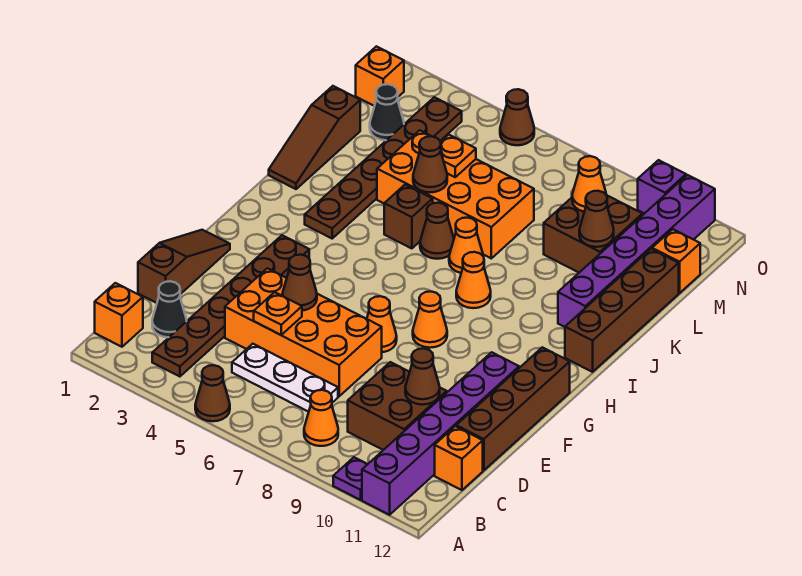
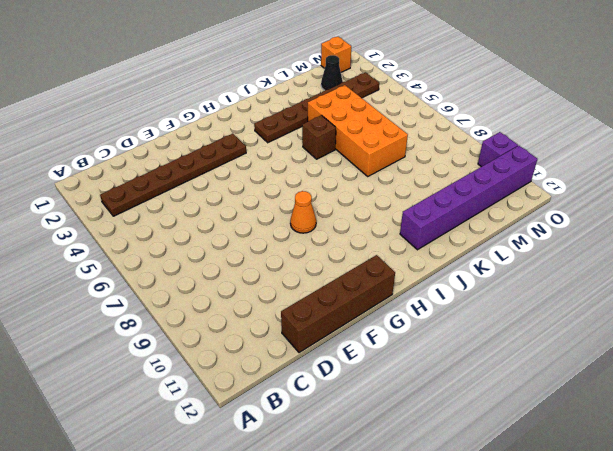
none -> brown cone A5 level 1
none -> purple plate A10 level 1
none -> purple brick A11:F11 level 1
none -> orange brick B1 level 1

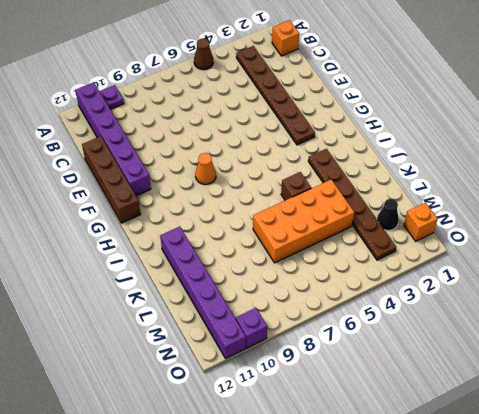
none -> orange cone B8 level 1
none -> black cone C2 level 1
none -> white plate C5:C7 level 1
none -> brown brick C9:D10 level 1

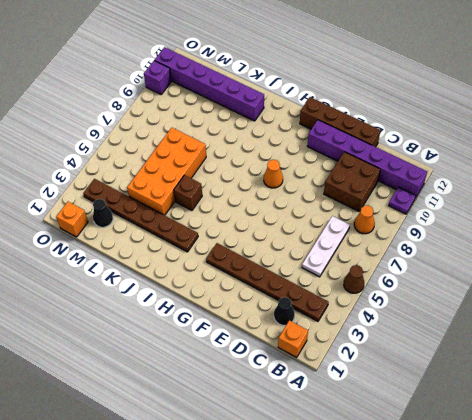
none -> orange brick C12 level 1
none -> brown slope D1:F1 level 1 top D
none -> orange brick D4:E7 level 1
none -> orange cone F7 level 1

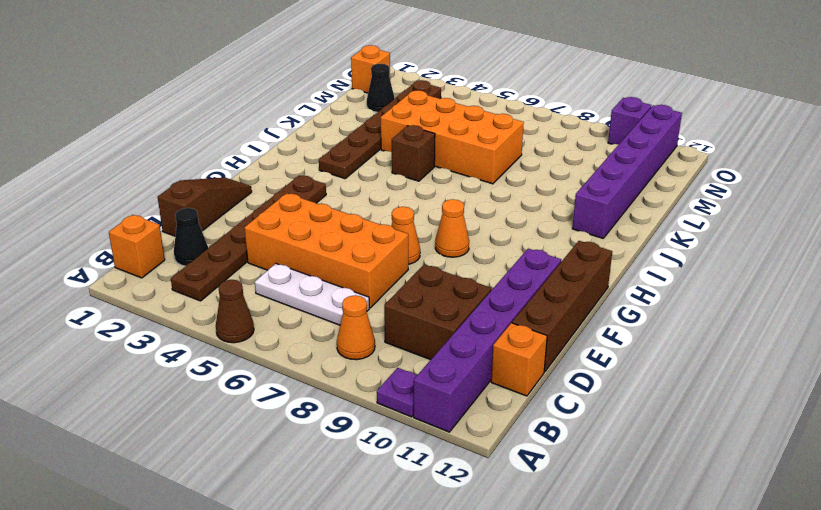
none -> orange cone I8 level 1
none -> brown brick I12:L12 level 1
none -> brown slope J1:L1 level 1 top L
none -> brown cone J6 level 1

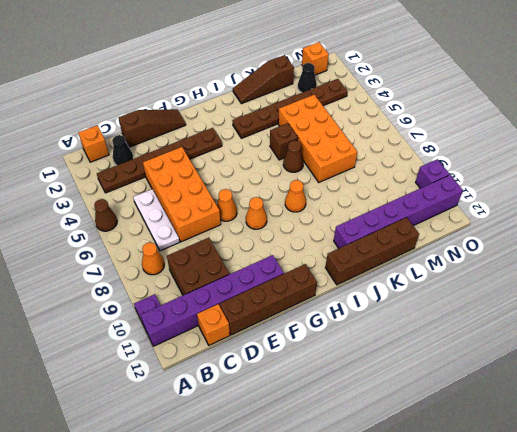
none -> orange cone J7 level 1
none -> brown brick L9:M10 level 1
none -> orange brick M12 level 1
none -> brown cone O5 level 1

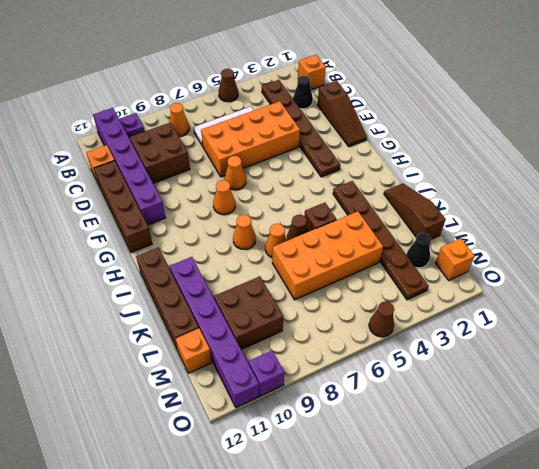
none -> orange plate D5 level 2
none -> brown cone D10 level 2
none -> brown cone E5 level 2
none -> brown cone K5 level 2

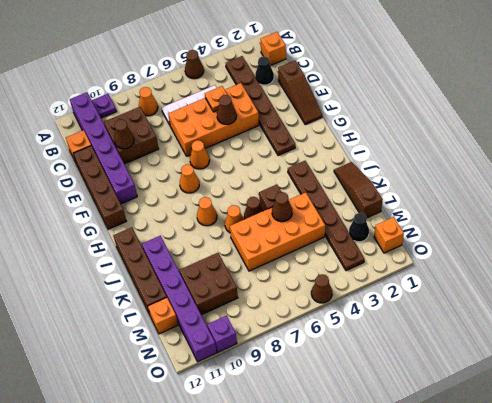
none -> orange plate L5 level 2
none -> brown cone L10 level 2
none -> orange cone M9 level 2

